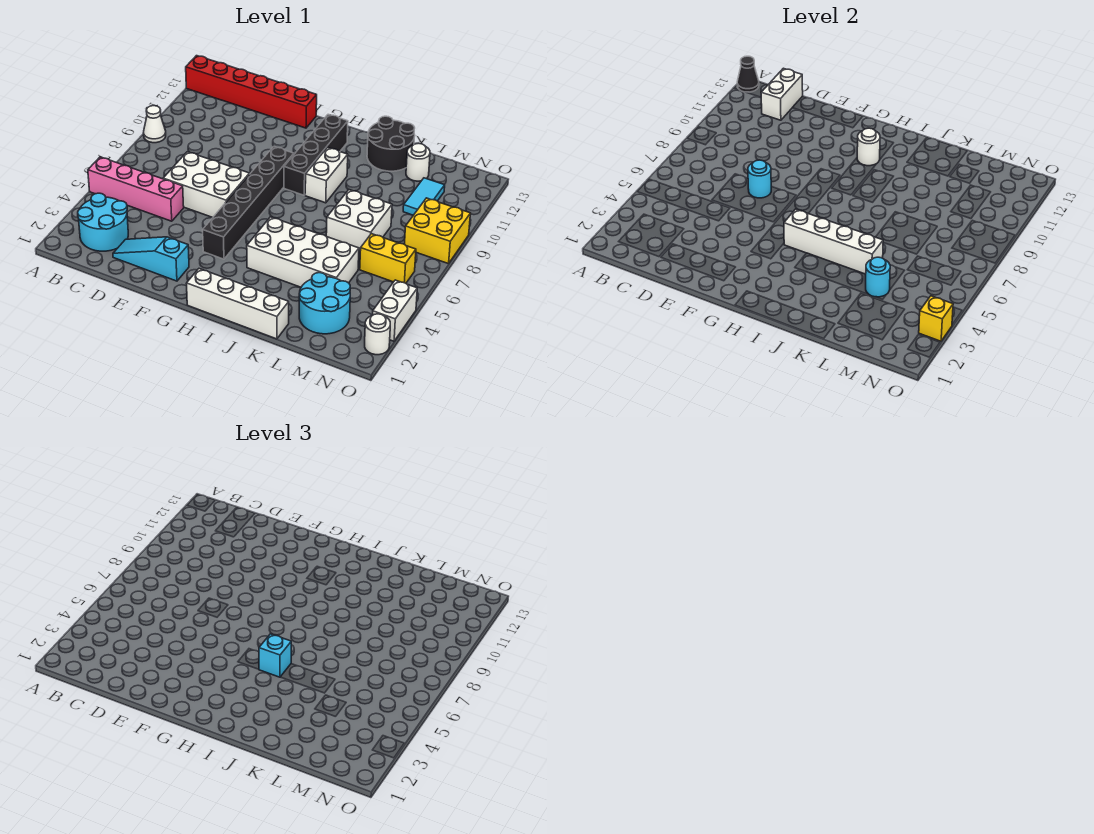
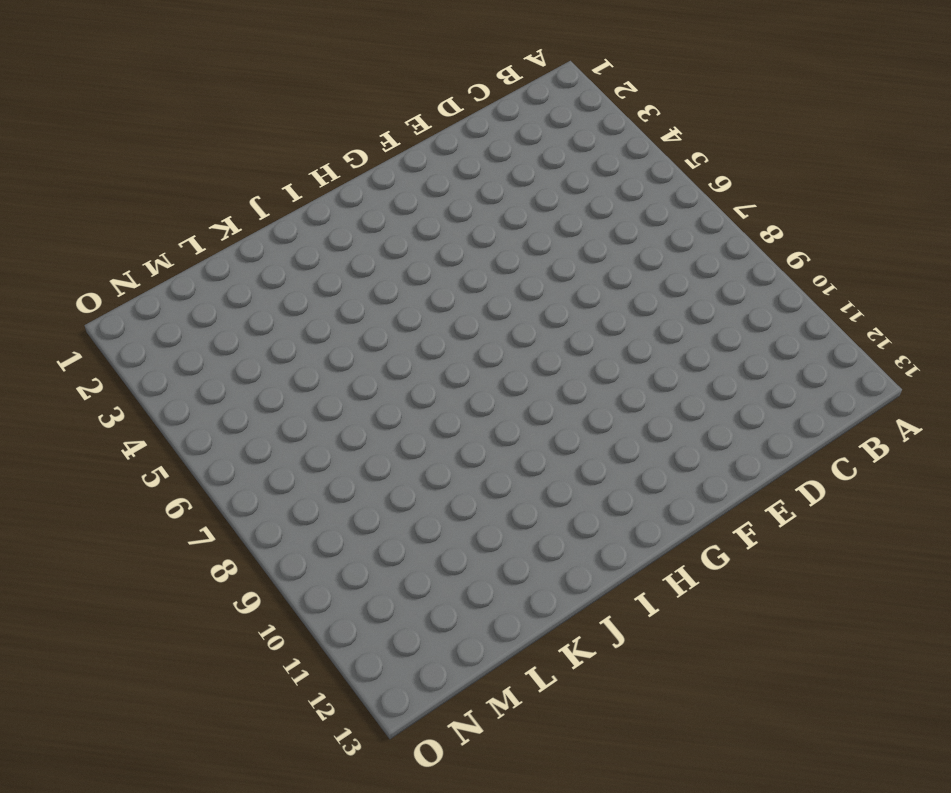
none -> pink brick A5:D5 level 1
none -> white cone A9 level 1
none -> red brick A13:F13 level 1

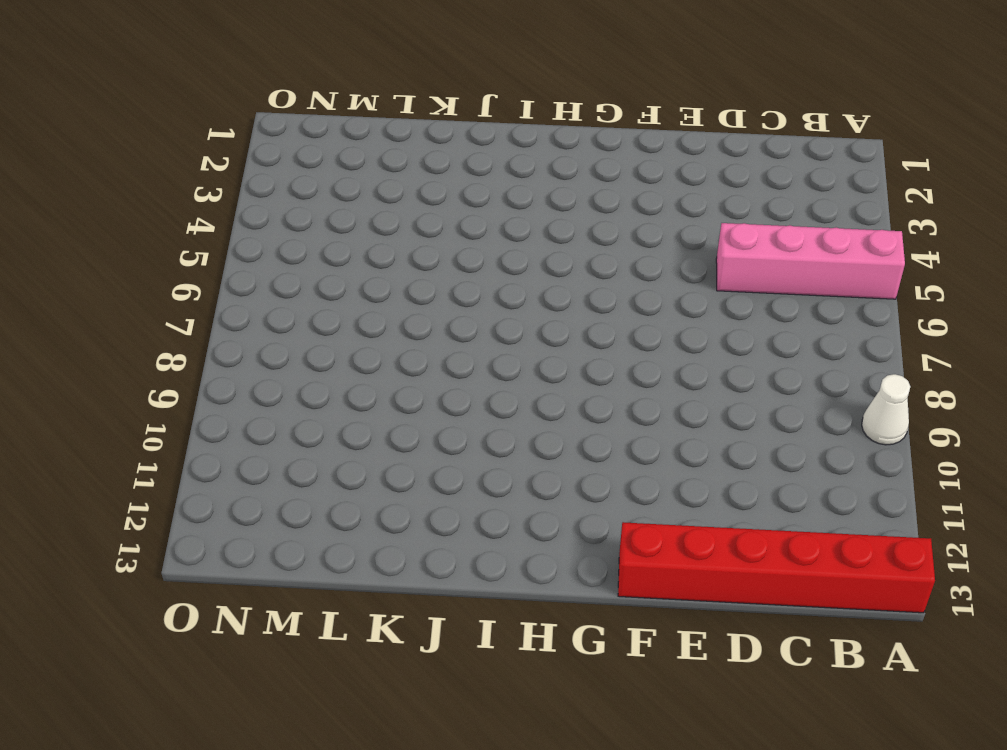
none -> cyan round brick B2:C3 level 1
none -> cyan slope D2:F2 level 1 top F
none -> white brick D6:F7 level 1

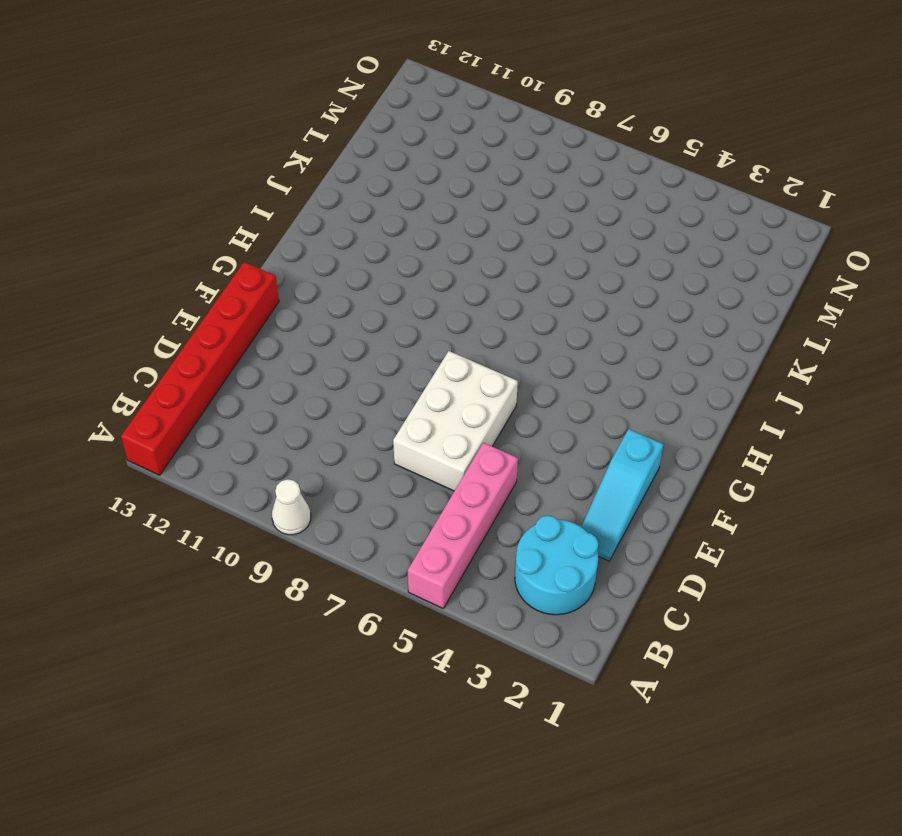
none -> black brick G4:G9 level 1
none -> white brick H1:K1 level 1
none -> black brick H9:H12 level 1

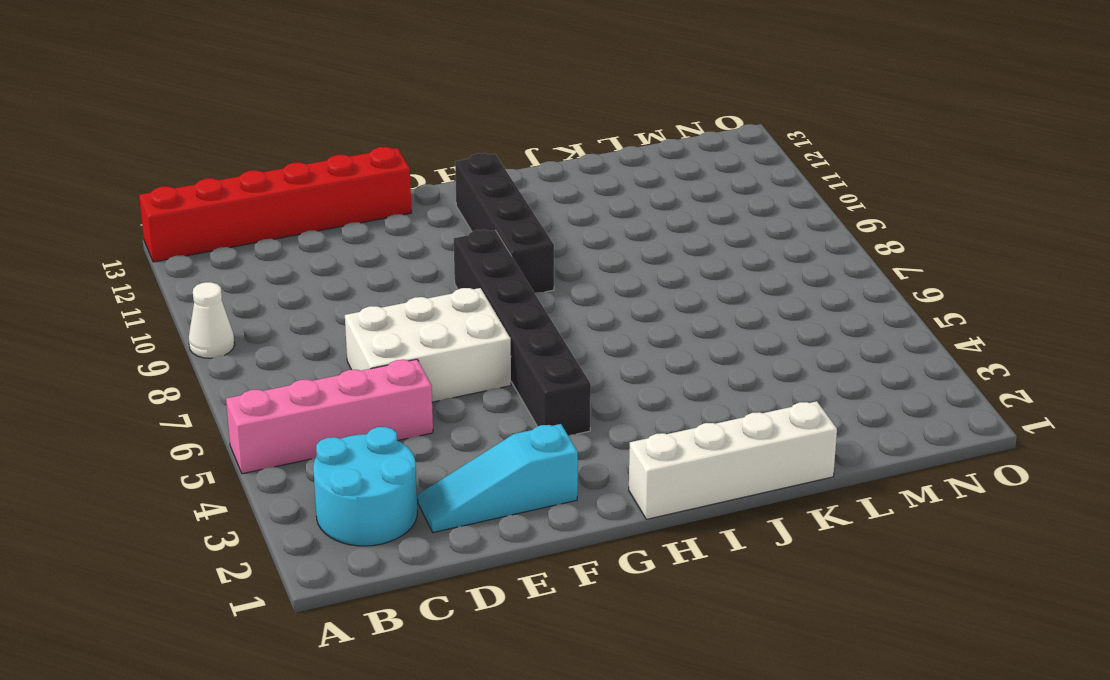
none -> white brick I4:L5 level 1
none -> white brick I9:I10 level 1
none -> black round brick J12:K13 level 1

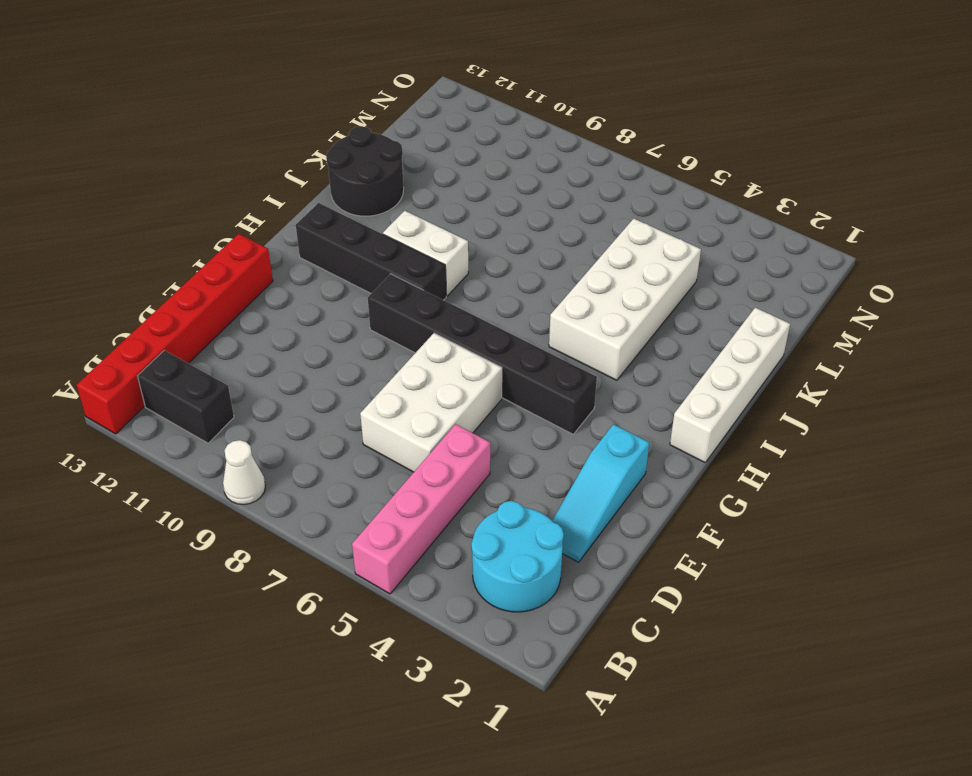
black brick B11:B12 level 1 -> none
none -> white brick K7:L8 level 1
none -> cyan round brick L2:M3 level 1
none -> white round brick L12 level 1

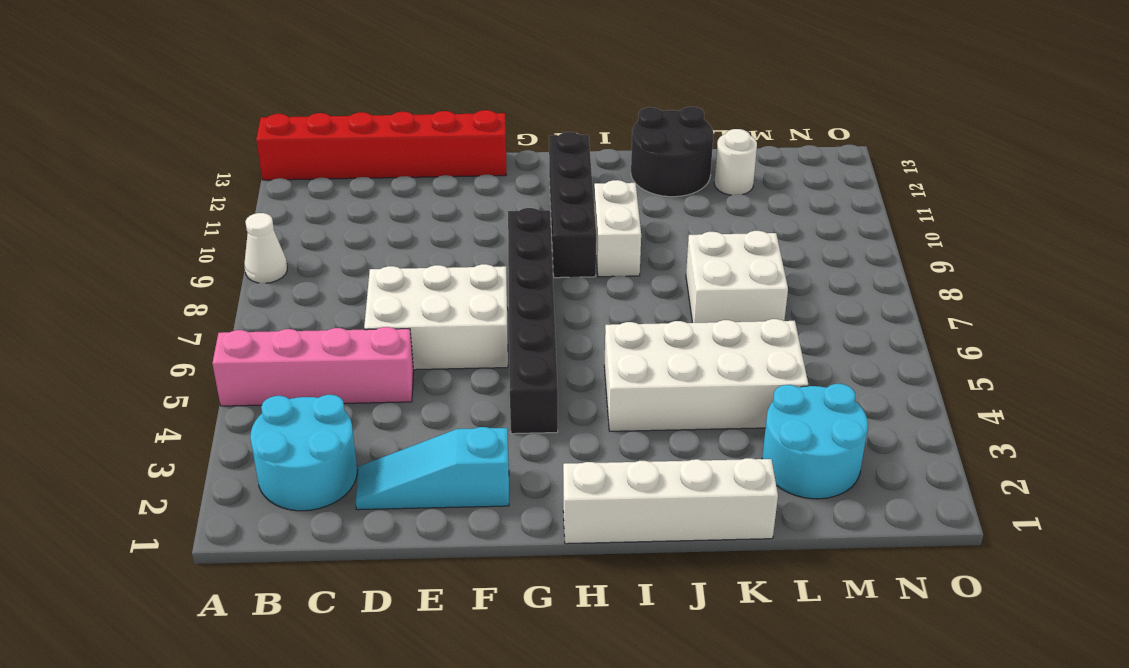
none -> yellow brick M6:N6 level 1
none -> cyan tile M10:M11 level 1
none -> yellow brick N8:O9 level 1

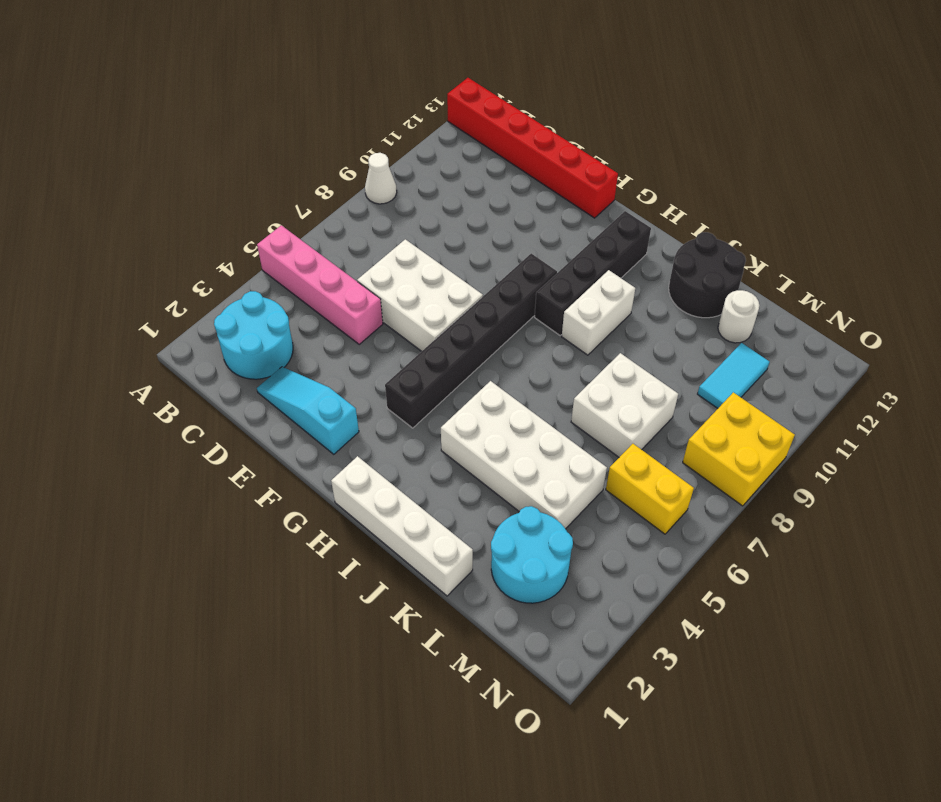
none -> white round brick O2 level 1
none -> white brick O3:O4 level 1
none -> black cone A13 level 2

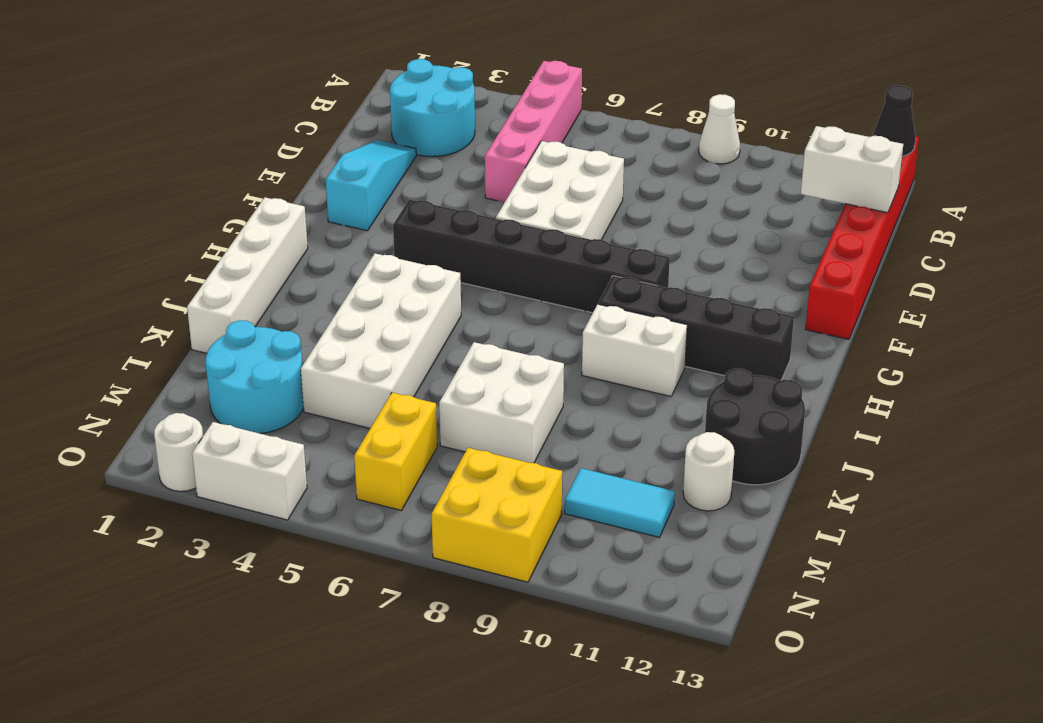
none -> cyan round brick E7 level 2
none -> white brick H5:K5 level 2
none -> white round brick H11 level 2

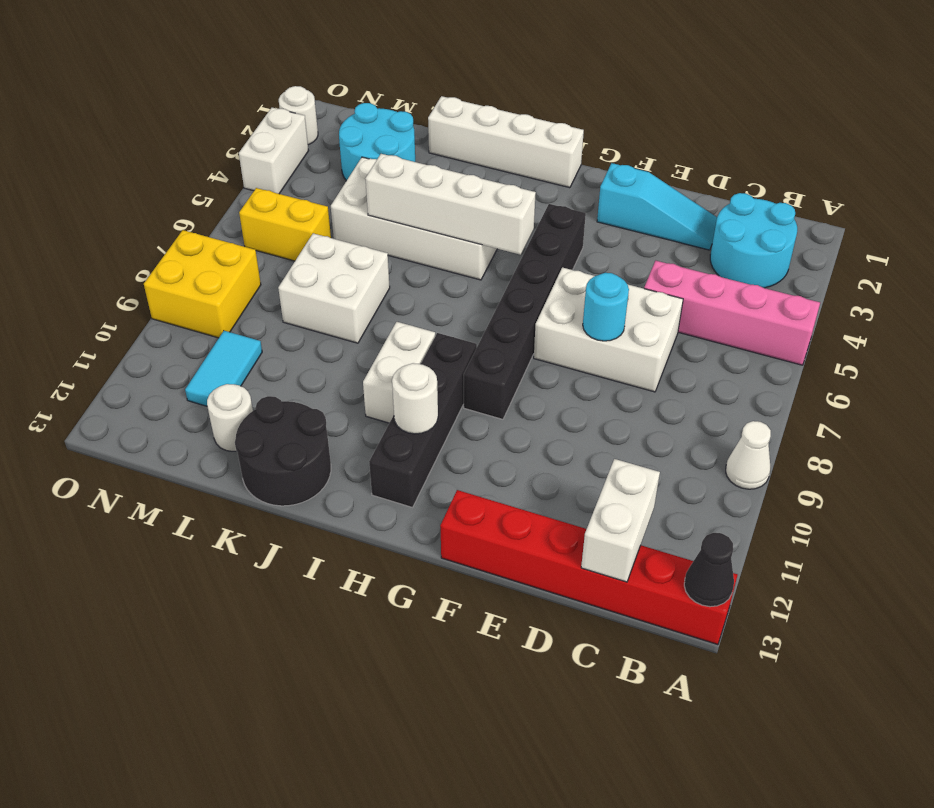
none -> cyan round brick L4 level 2
none -> yellow brick O3 level 2
none -> cyan brick I5 level 3

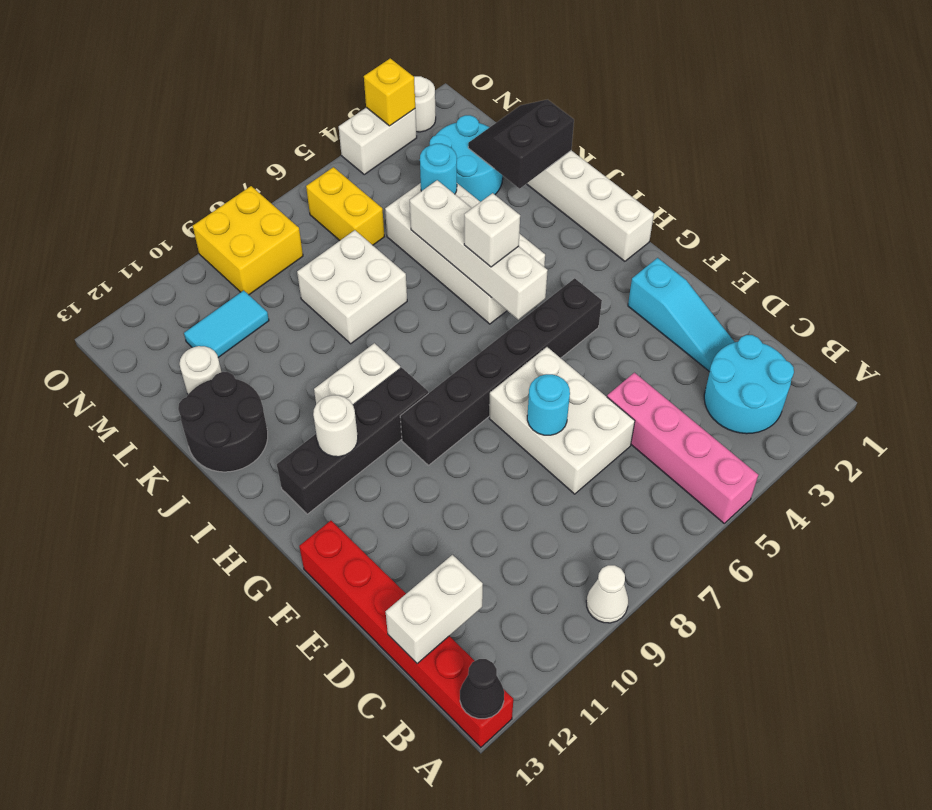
white brick I5 level 3 -> cyan brick I5 level 3
black slope K1:L2 level 2 top K -> none

